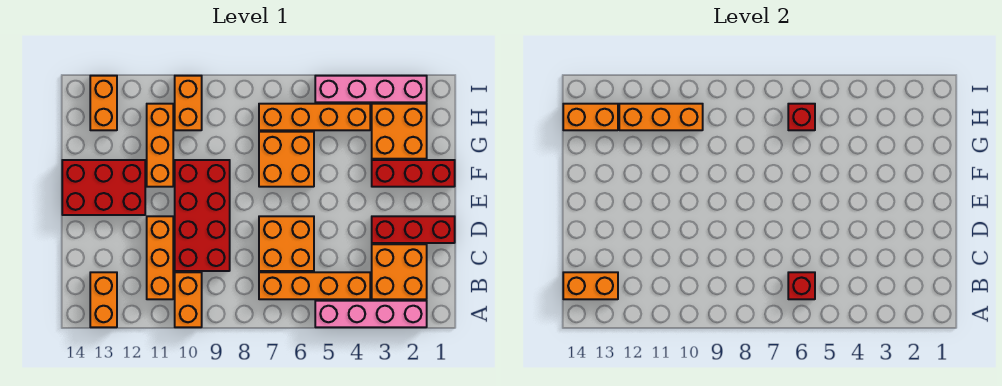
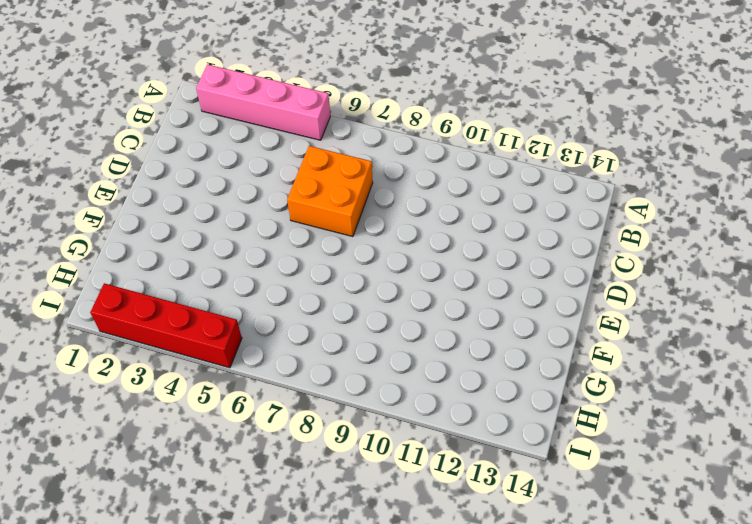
red brick I2:I5 level 1 -> pink brick I2:I5 level 1
none -> orange brick A10:B10 level 1
none -> orange brick A13:B13 level 1
none -> orange brick B2:C3 level 1

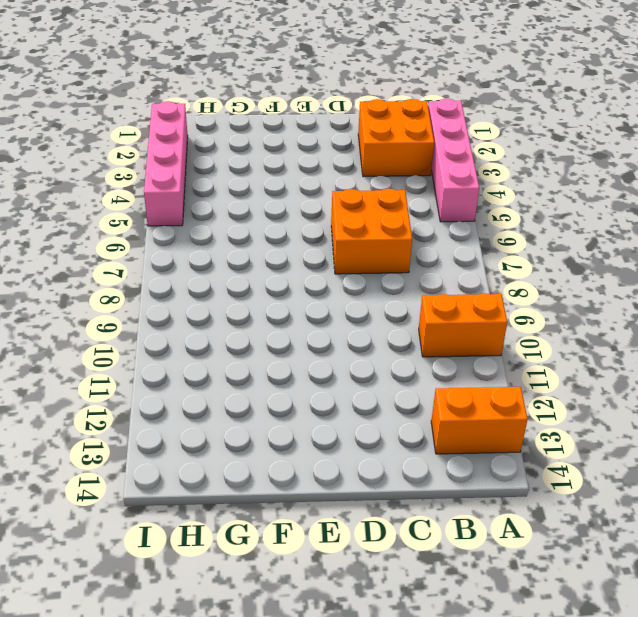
none -> orange brick B4:B7 level 1
none -> orange brick B11:D11 level 1
none -> red brick C9:F10 level 1

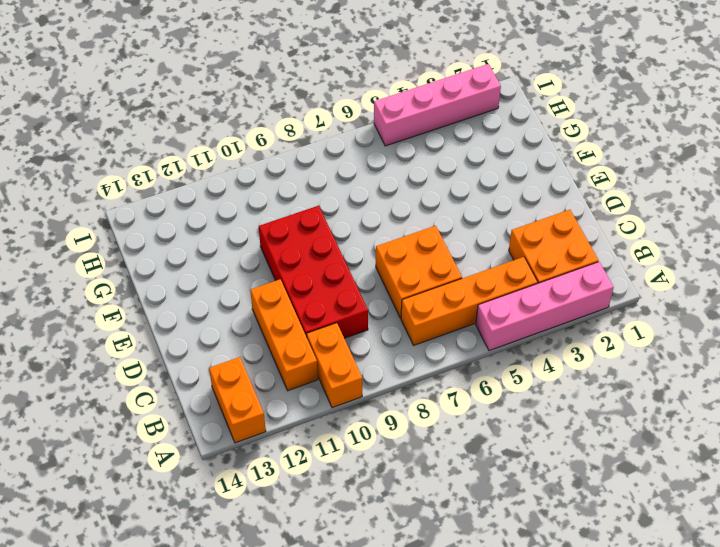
none -> red brick D1:D3 level 1
none -> red brick E12:F14 level 1
none -> red brick F1:F3 level 1

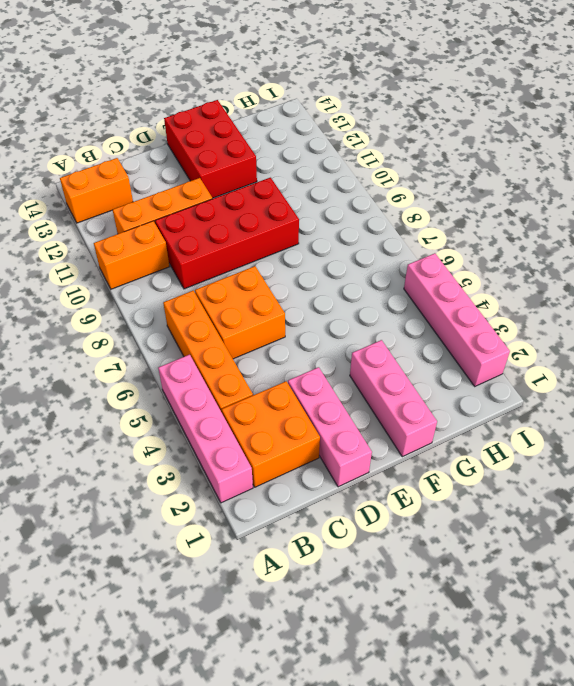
pink brick D1:D3 level 1 -> red brick D1:D3 level 1
pink brick F1:F3 level 1 -> red brick F1:F3 level 1
none -> orange brick F6:G7 level 1
none -> orange brick F11:H11 level 1
none -> orange brick G2:H3 level 1

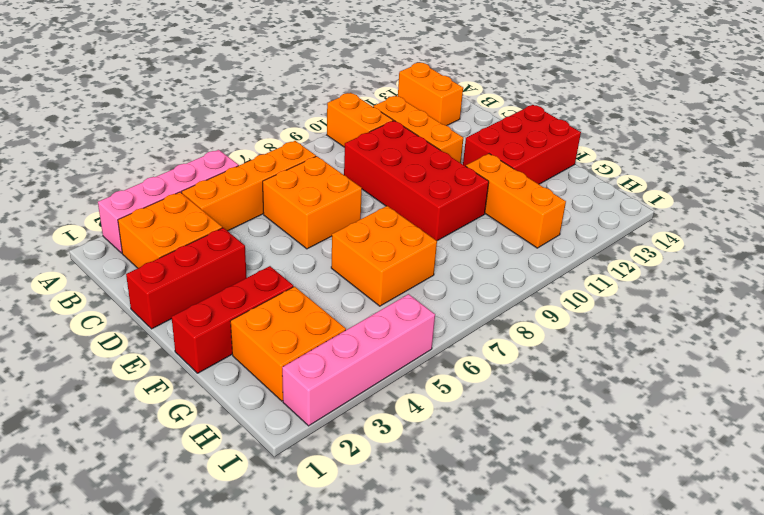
none -> orange brick H4:H7 level 1
none -> orange brick H10:I10 level 1
none -> orange brick H13:I13 level 1

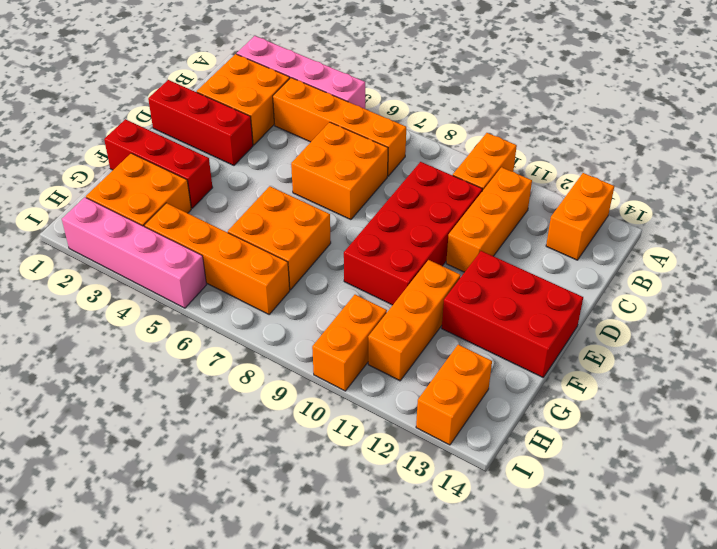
none -> red brick B6 level 2
none -> orange brick B13:B14 level 2
none -> red brick H6 level 2

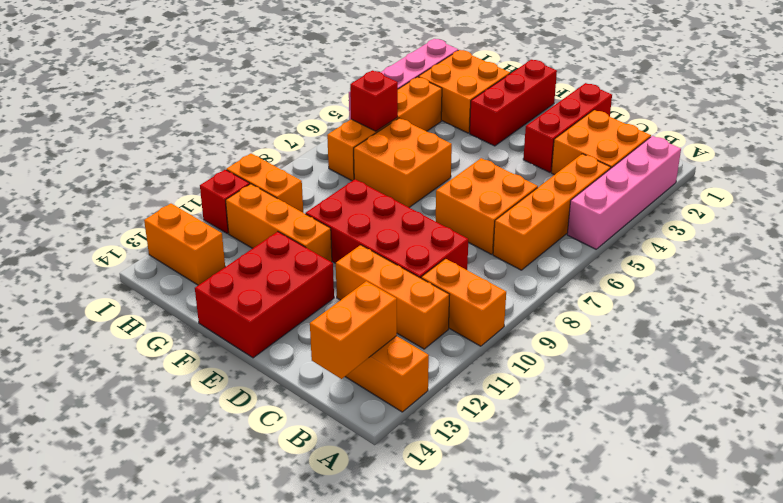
red brick I11 level 1 -> red brick B6 level 2
none -> orange brick H10:H12 level 2
none -> orange brick H13:H14 level 2

